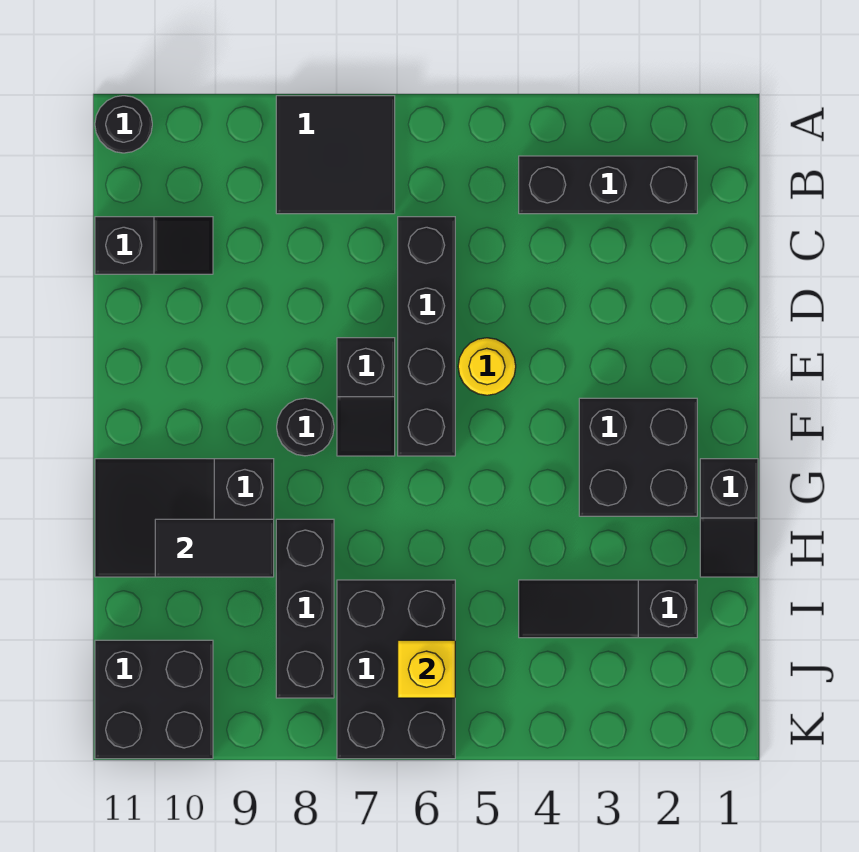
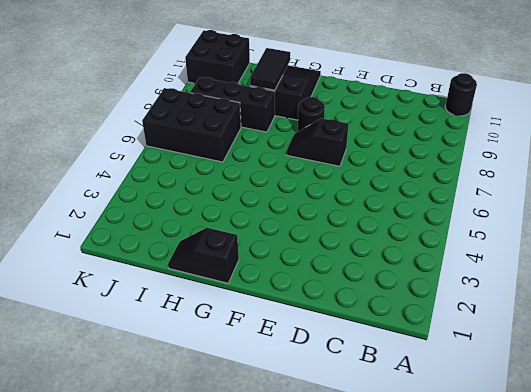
none -> black tile A7:B8 level 1
none -> black brick B2:B4 level 1
none -> black brick C6:F6 level 1

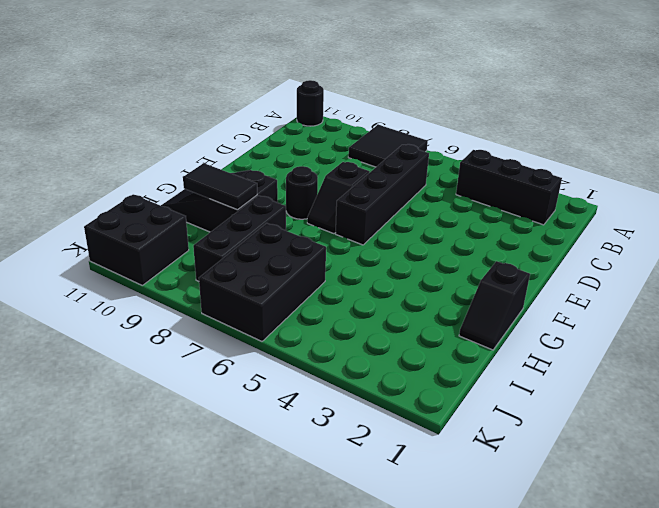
none -> black slope C10:C11 level 1 top 11
none -> yellow round brick E5 level 1
none -> black brick F2:G3 level 1

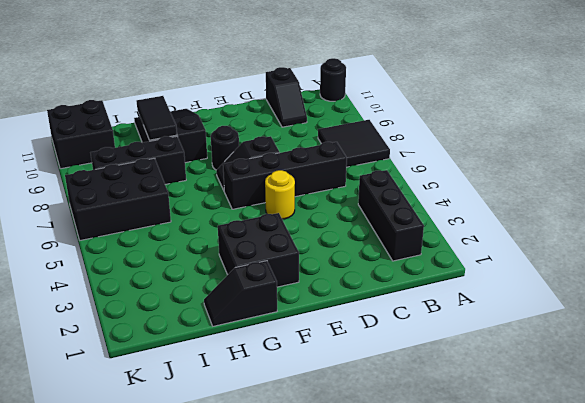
none -> black slope I2:I4 level 1 top 2
none -> yellow brick J6 level 2

